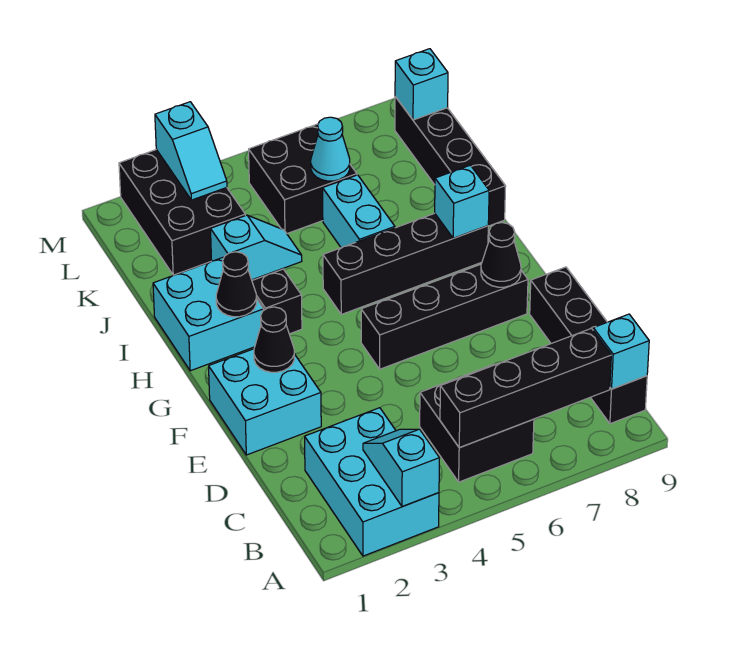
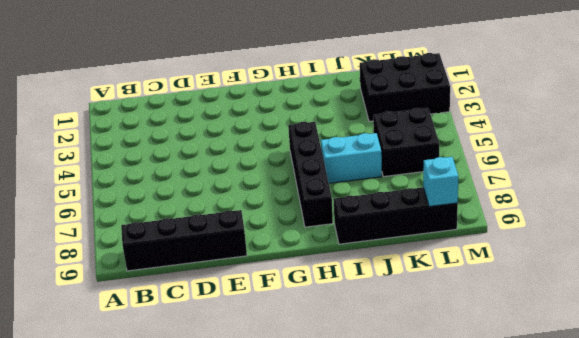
none -> cyan brick A2:C3 level 1
none -> black brick B5:C6 level 1
none -> cyan brick E1:F2 level 1

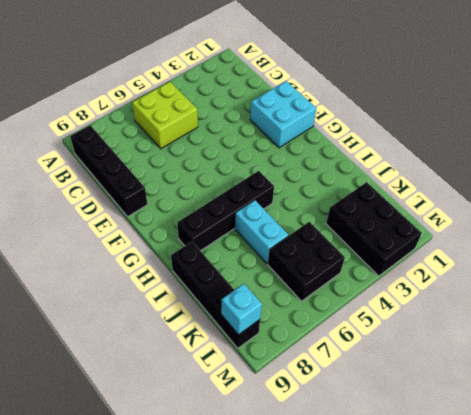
lime brick B5:C6 level 1 -> black brick B5:C6 level 1
none -> cyan brick A2:C3 level 1
none -> black brick F5:F8 level 1
none -> cyan brick H1:I2 level 1

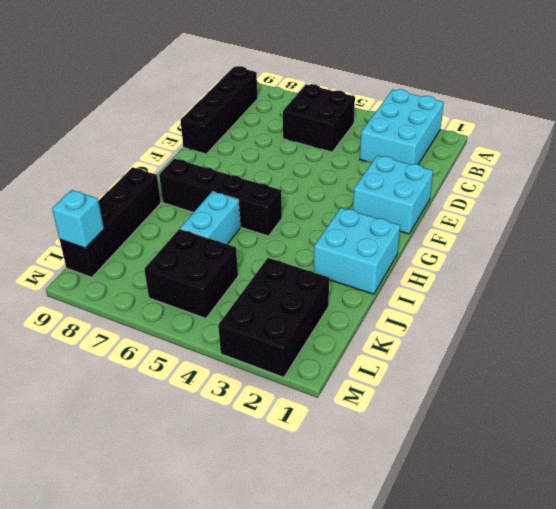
none -> black brick F5:F8 level 1
none -> black brick H3 level 1
none -> cyan slope J3:J4 level 1 top 3

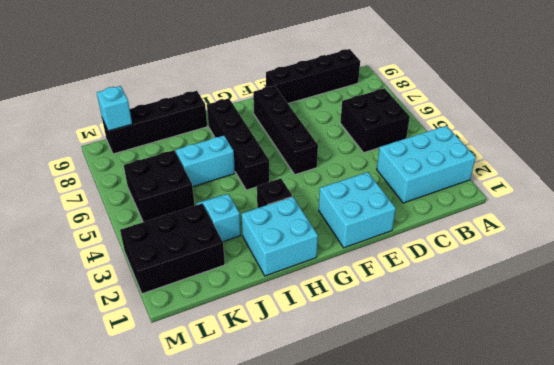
none -> cyan slope A3:B3 level 2 top A
none -> black brick B5:B8 level 2
none -> cyan brick B9 level 2

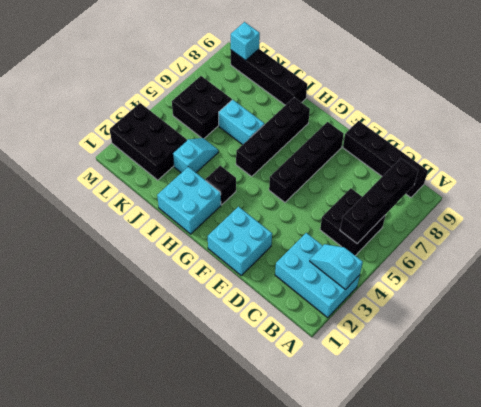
none -> cyan brick B9 level 2
none -> black cone F2 level 2
none -> black cone F8 level 2

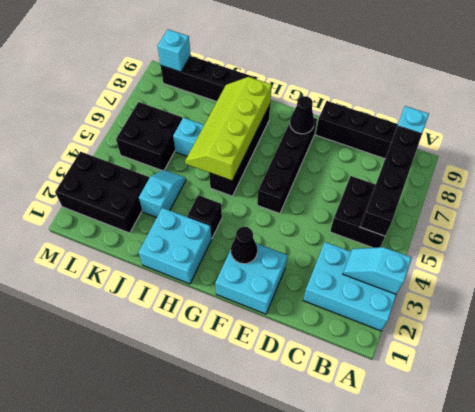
lime slope H5:I8 level 2 top H -> cyan brick H8 level 2
none -> black cone H2 level 2
none -> cyan cone K6 level 2
none -> cyan slope L3:M3 level 2 top M

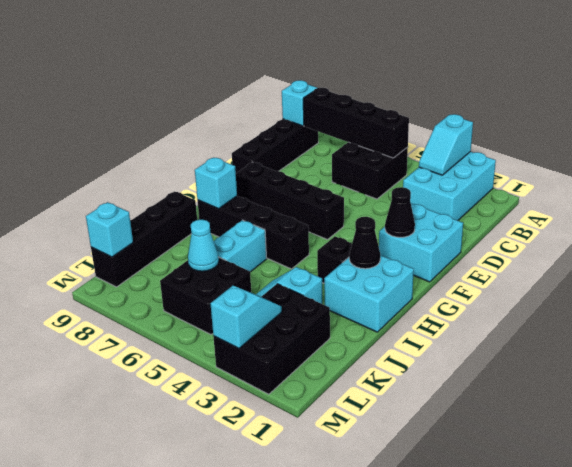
none -> black cone F8 level 2

